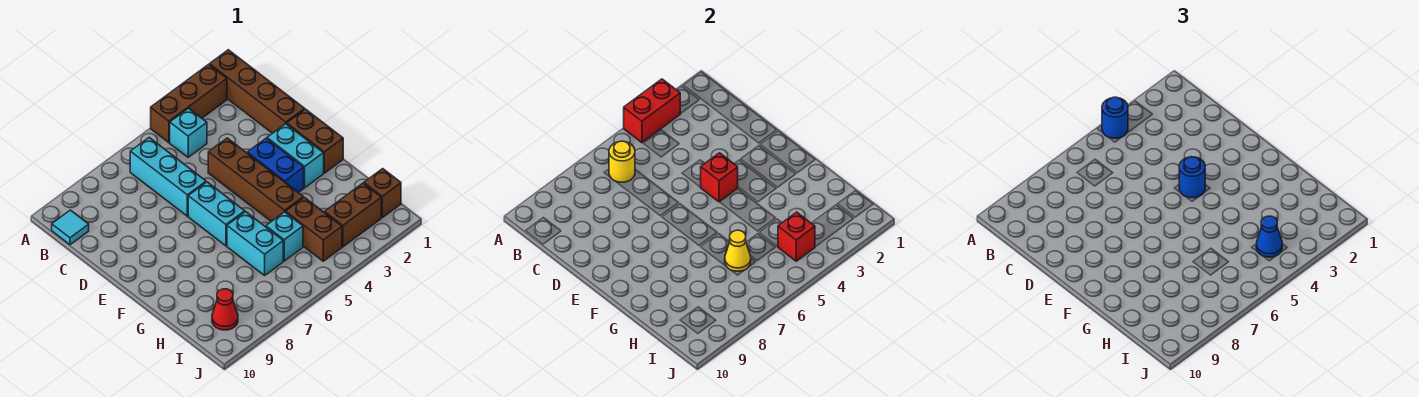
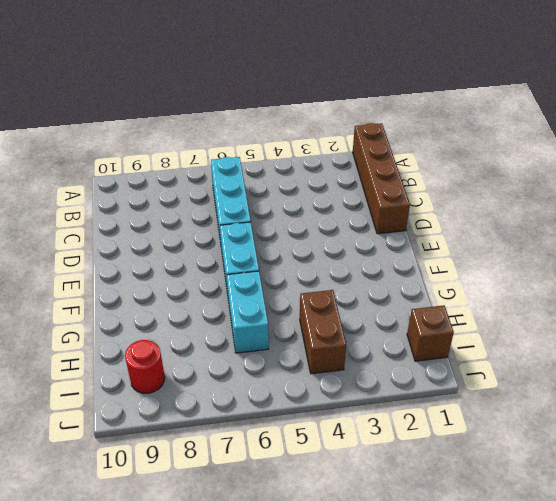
red round brick I9 level 1 -> red cone I9 level 1
none -> brown brick A2:A4 level 1
none -> cyan brick B4 level 1
none -> cyan tile B10 level 1

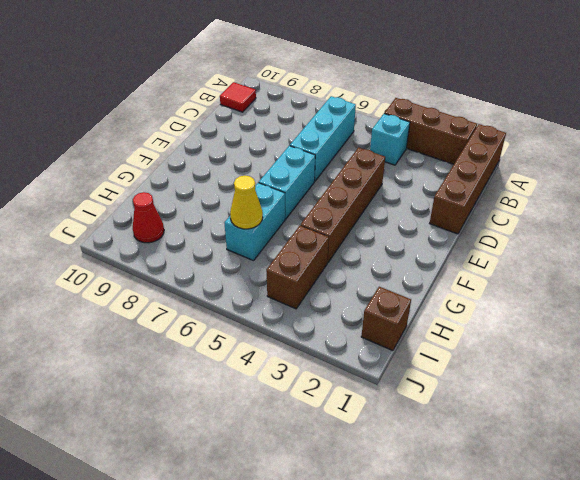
red tile B10 level 1 -> cyan tile B10 level 1
none -> brown brick E1:F1 level 1
none -> cyan brick E2:F2 level 1
none -> blue brick E3:F3 level 1

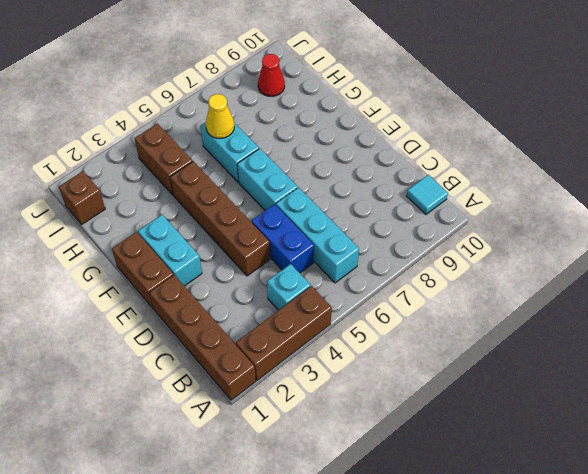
blue brick C5:D5 level 1 -> blue brick E3:F3 level 1
none -> cyan brick H5 level 1
none -> brown brick I2:I3 level 1
none -> red brick A3:A4 level 2

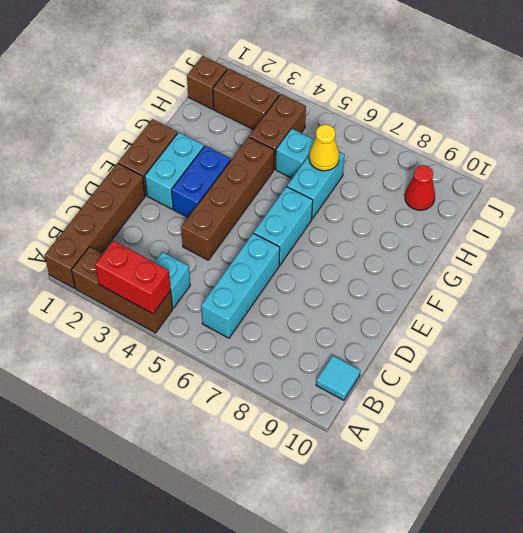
none -> yellow round brick B6 level 2
none -> red brick E4 level 2
none -> red brick I4 level 2

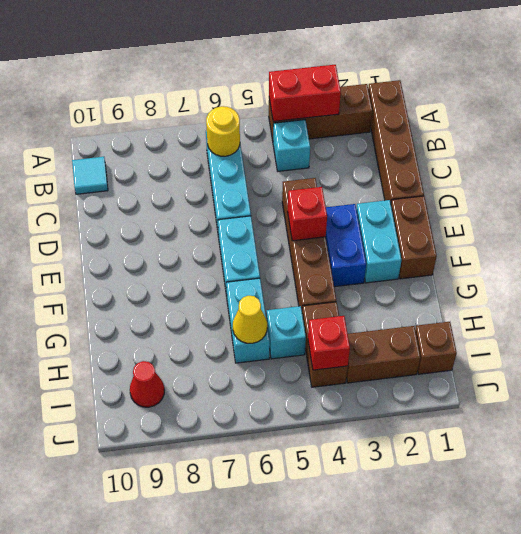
none -> blue round brick A4 level 3
none -> blue round brick E4 level 3
none -> blue cone I4 level 3

